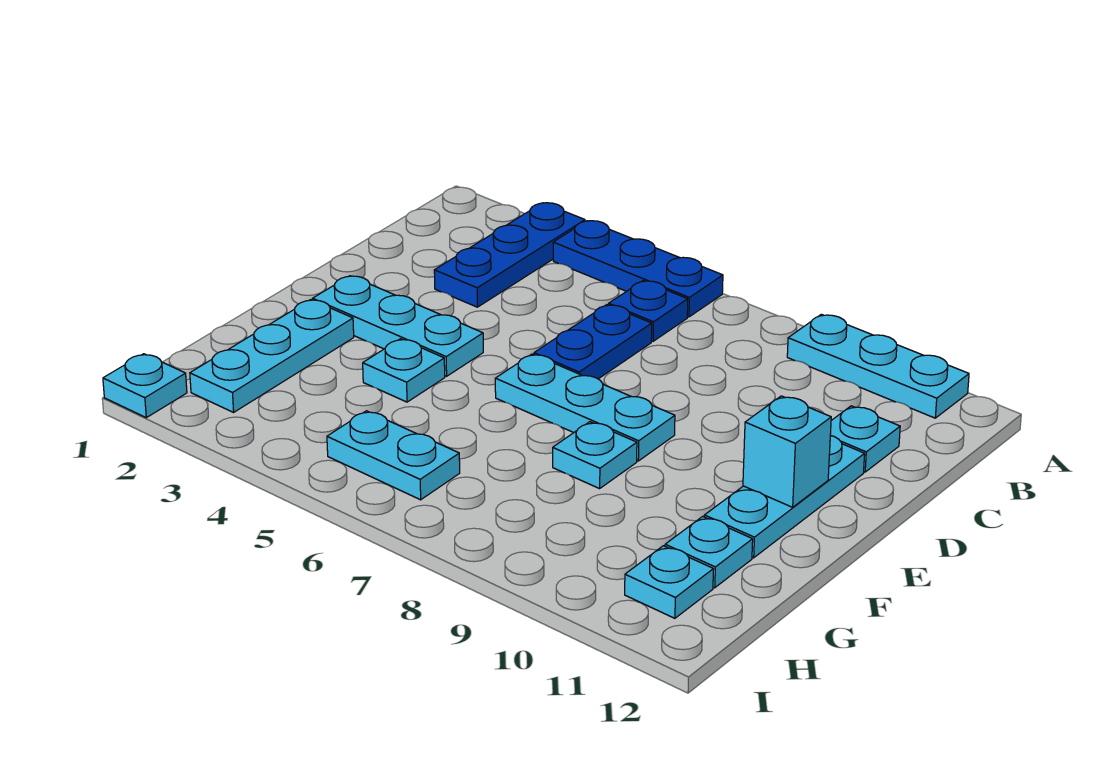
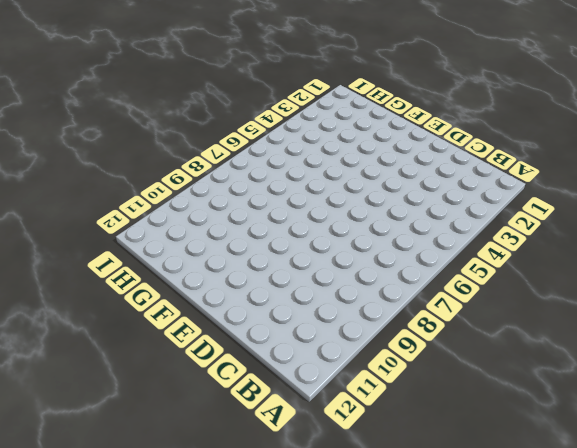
none -> blue plate A3:C3 level 1
none -> blue plate A4:A6 level 1
none -> cyan plate A9:A11 level 1

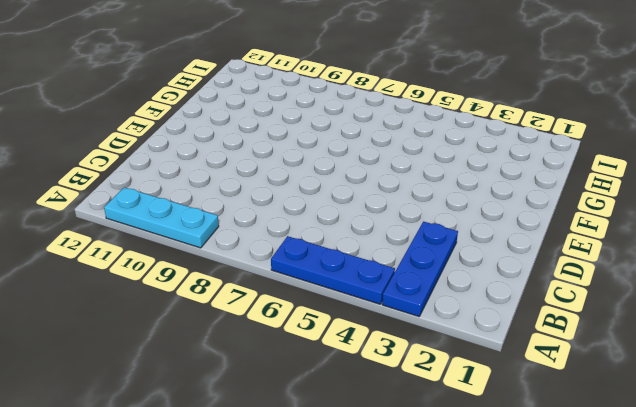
none -> blue plate B6 level 1
none -> blue plate C6:D6 level 1
none -> cyan plate C11 level 1

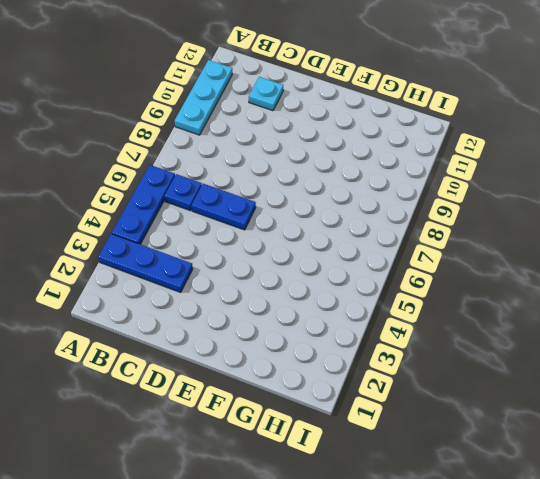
none -> cyan plate D11:F11 level 1
none -> cyan plate E2:E4 level 1
none -> cyan plate E6:E8 level 1

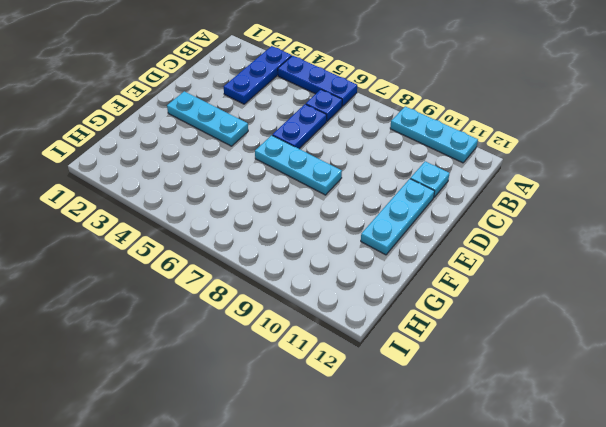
none -> cyan plate F2:H2 level 1
none -> cyan plate F4 level 1
none -> cyan plate F8 level 1

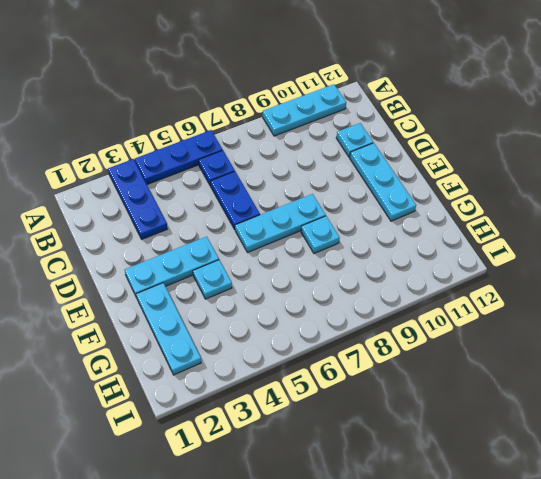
none -> cyan plate G11 level 1
none -> cyan plate H5:H6 level 1
none -> cyan plate H11 level 1

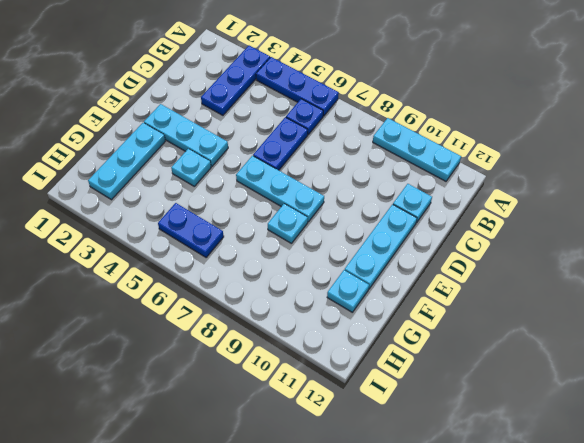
blue plate H5:H6 level 1 -> cyan plate H5:H6 level 1
none -> cyan plate H11 level 1
none -> cyan plate I1 level 1
none -> cyan brick E11 level 2

